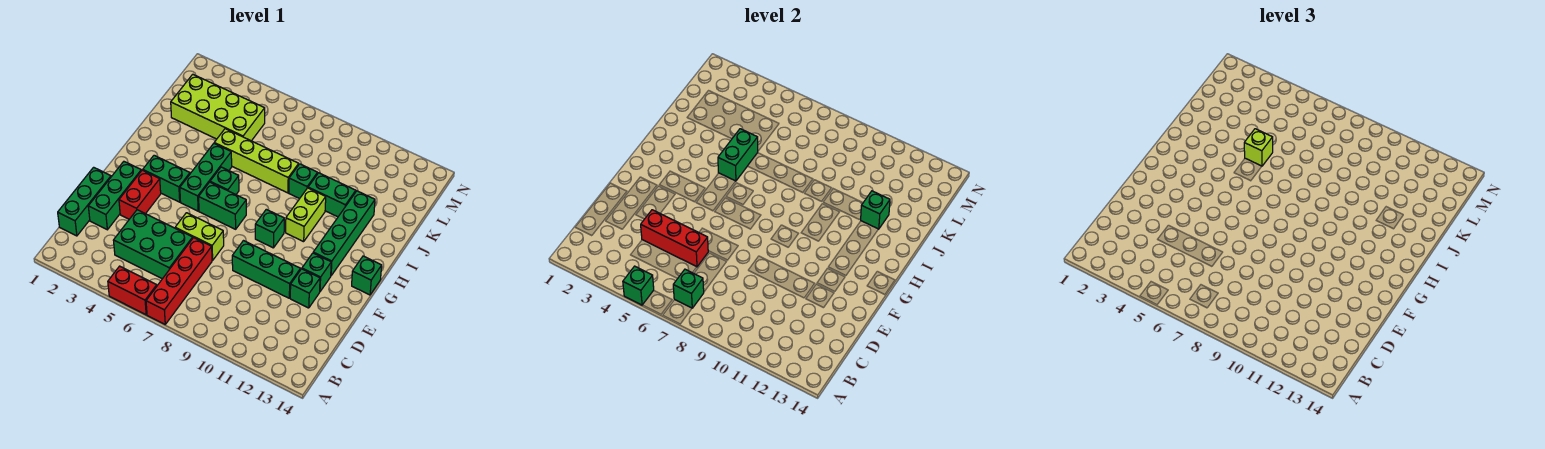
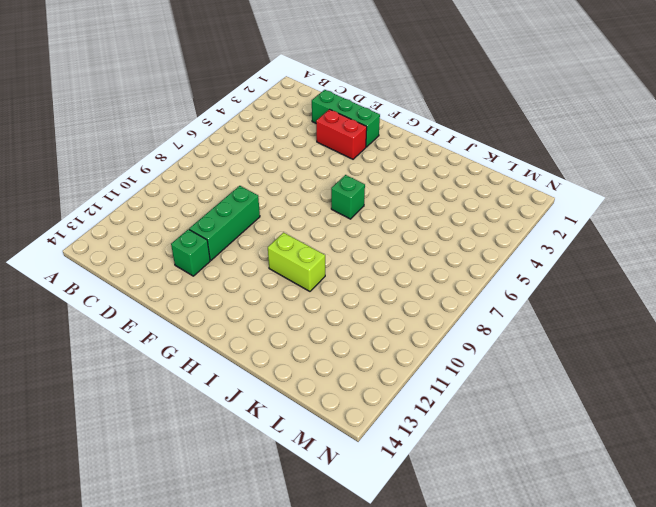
none -> red brick A5:A6 level 1
none -> red brick A7:D7 level 1
none -> green brick C1:E1 level 1

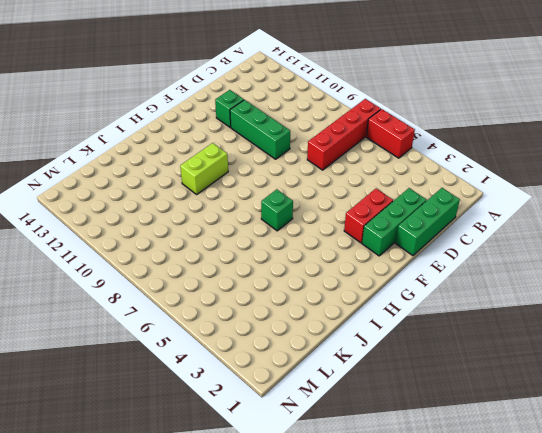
none -> green brick C4:D6 level 1
none -> lime brick E6:E7 level 1
none -> green brick F12 level 1

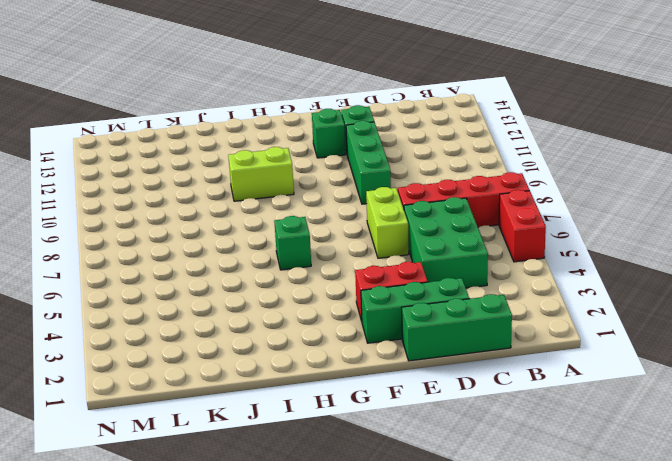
none -> green brick G3:G4 level 1
none -> green brick G5:I5 level 1
none -> green brick G6:G7 level 1

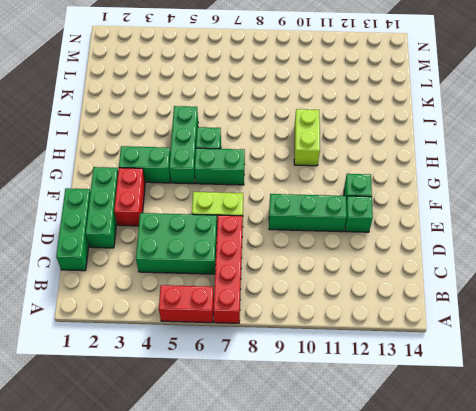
none -> green brick G9 level 1
none -> green brick G12:J12 level 1
none -> green brick G14 level 1

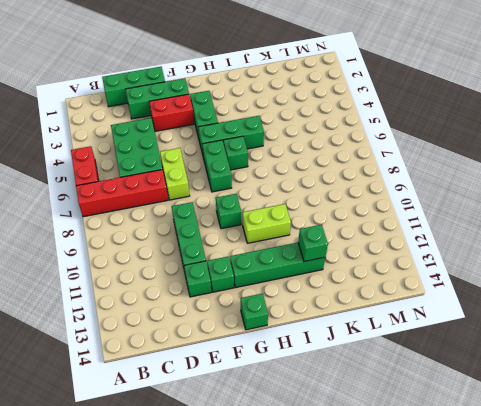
none -> lime brick J5:J8 level 1
none -> green brick J9 level 1
none -> green brick J10:J11 level 1

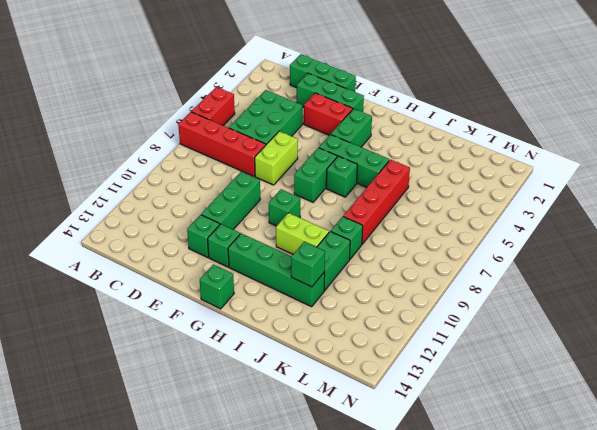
red brick J5:J8 level 1 -> lime brick J5:J8 level 1
none -> lime brick K2:L5 level 1
none -> green brick A5 level 2
none -> green brick B7 level 2

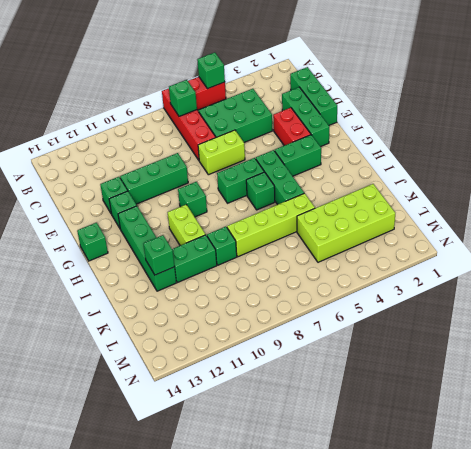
none -> red brick D4:D6 level 2
none -> green brick I5:J5 level 2
none -> lime brick J5 level 3

